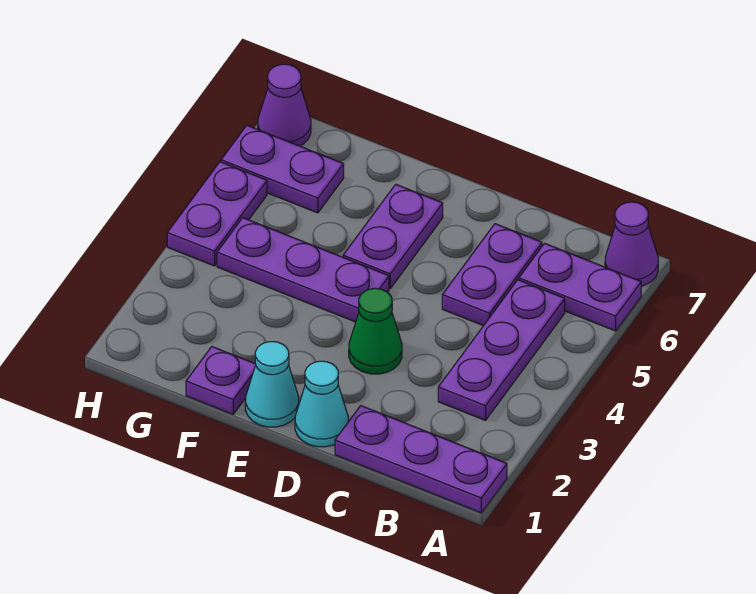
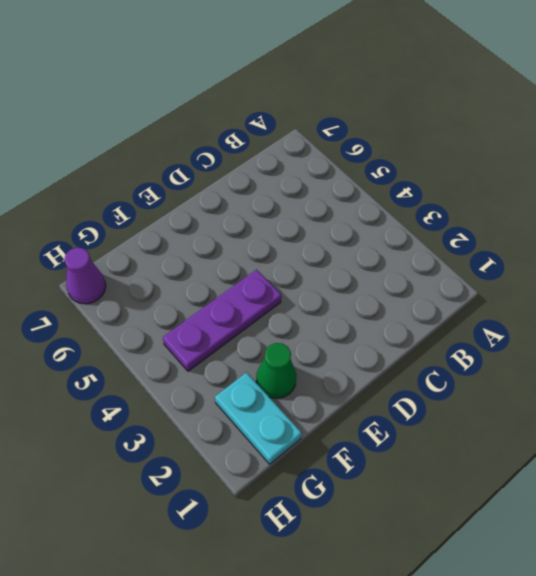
green cone F2 level 1 -> green cone D3 level 1
cyan plate G1:G2 level 1 -> none
none -> purple plate A1:C1 level 1
none -> purple plate A6:B6 level 1
none -> purple cone A7 level 1

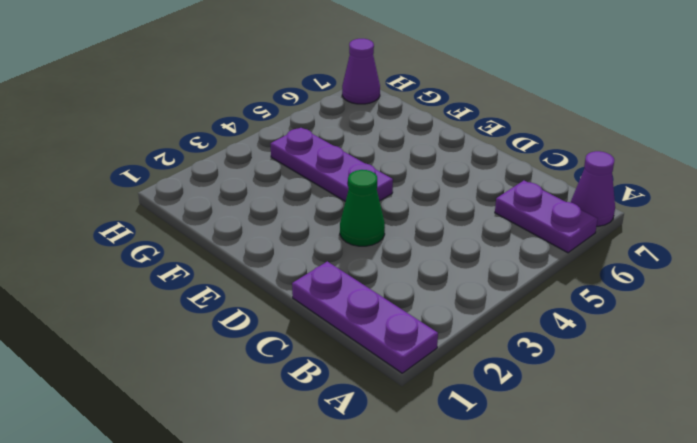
none -> purple plate B3:B5 level 1
none -> purple plate C5:C6 level 1
none -> cyan cone D1 level 1

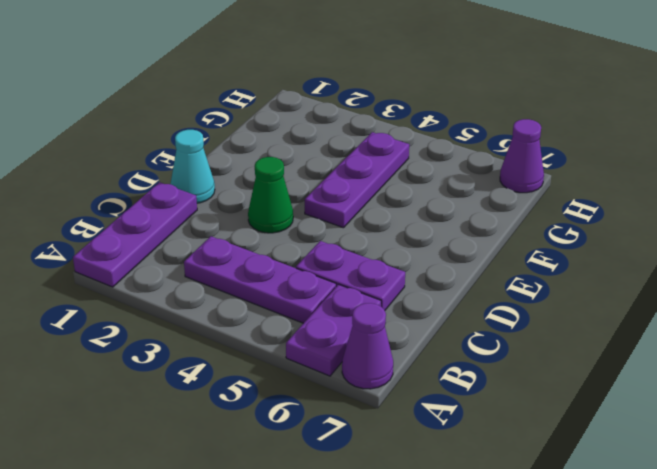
none -> cyan cone E1 level 1
none -> purple plate E5:E6 level 1
none -> purple plate F1 level 1

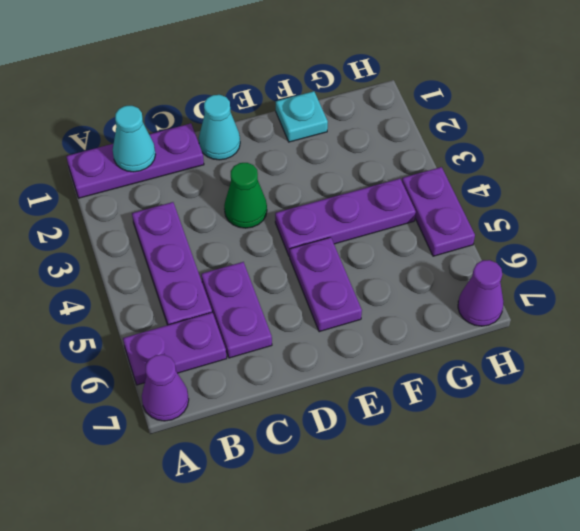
cyan cone B1 level 2 -> cyan cone E1 level 1
cyan plate F1 level 1 -> purple plate F1 level 1
none -> purple plate G6:H6 level 1

